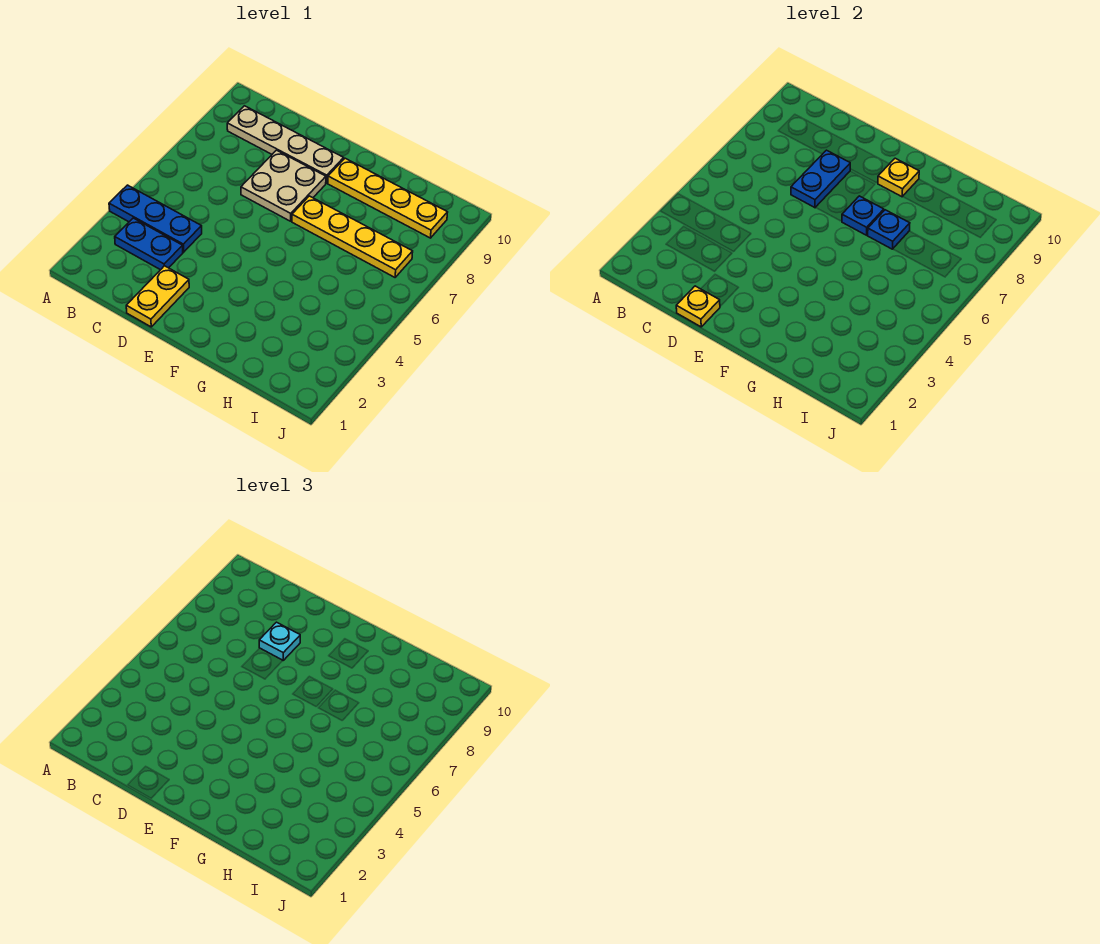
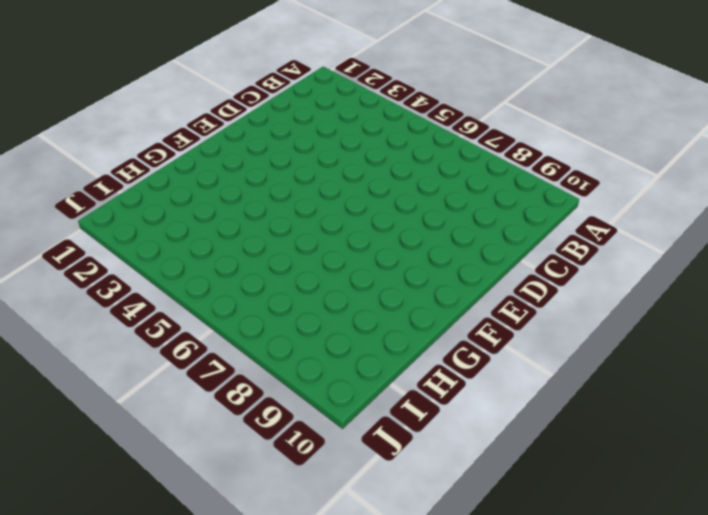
none -> blue plate A4:C4 level 1
none -> blue plate B3:C3 level 1
none -> tan plate B9:E9 level 1

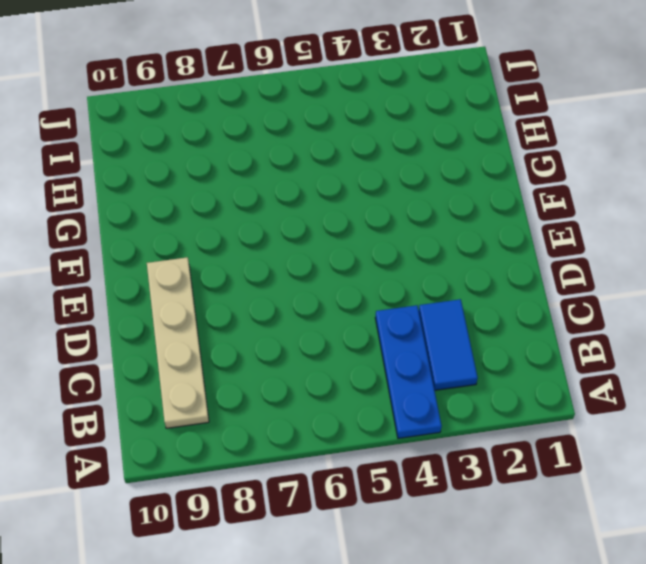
blue tile B3:C3 level 1 -> blue plate B3:C3 level 1
none -> yellow plate D1:D2 level 1
none -> tan plate D7:E8 level 1
none -> yellow plate F7:I7 level 1

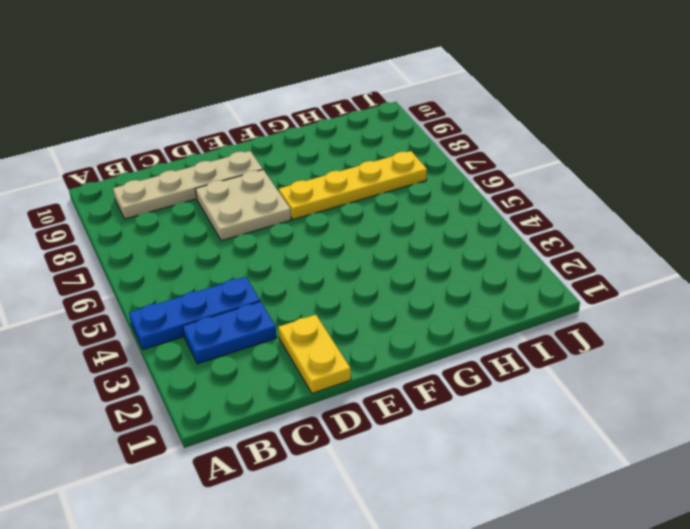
none -> yellow plate F9:I9 level 1
none -> yellow plate D1 level 2
none -> blue plate D7:D8 level 2

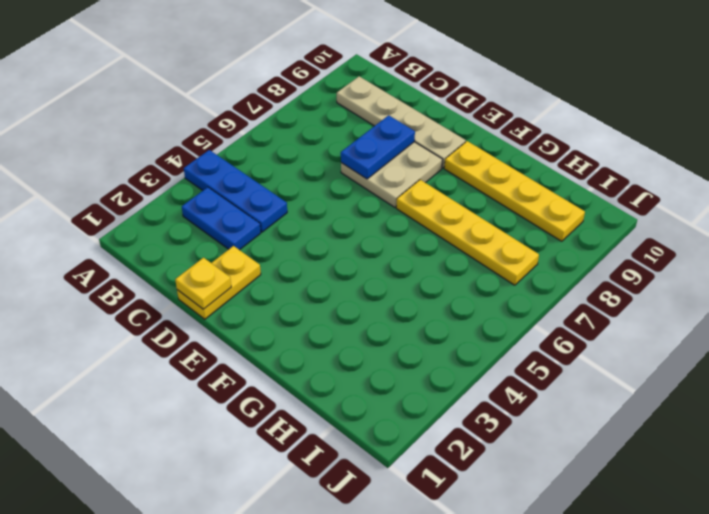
none -> blue plate F7 level 2
none -> yellow plate F9 level 2
none -> blue plate G7 level 2

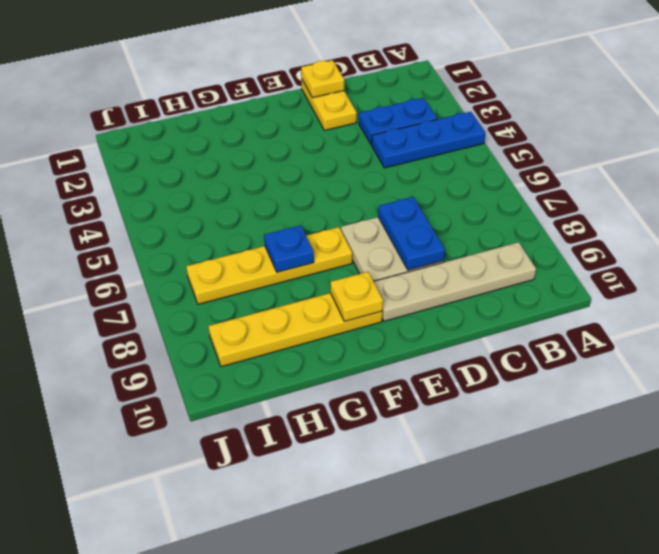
none -> blue plate F7 level 2
none -> cyan plate D8 level 3

